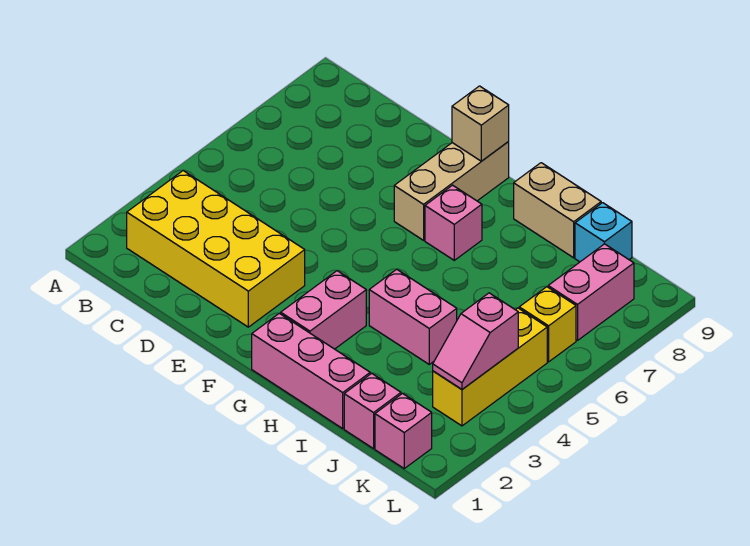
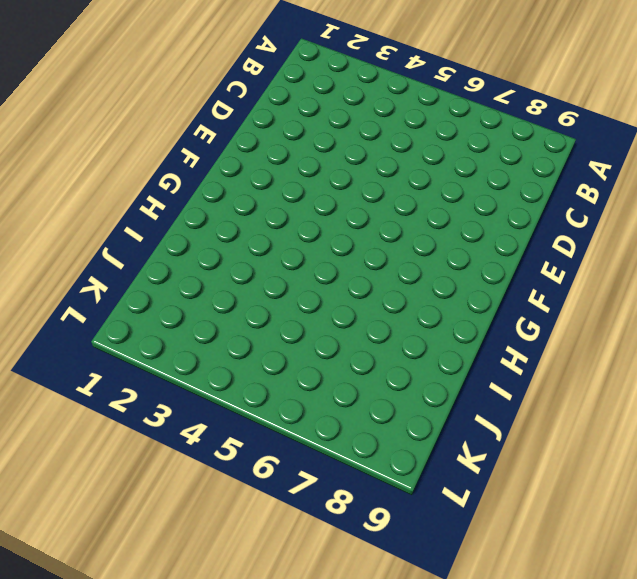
none -> yellow brick B2:E3 level 1
none -> tan brick F7:F9 level 1
none -> pink brick G1:I1 level 1

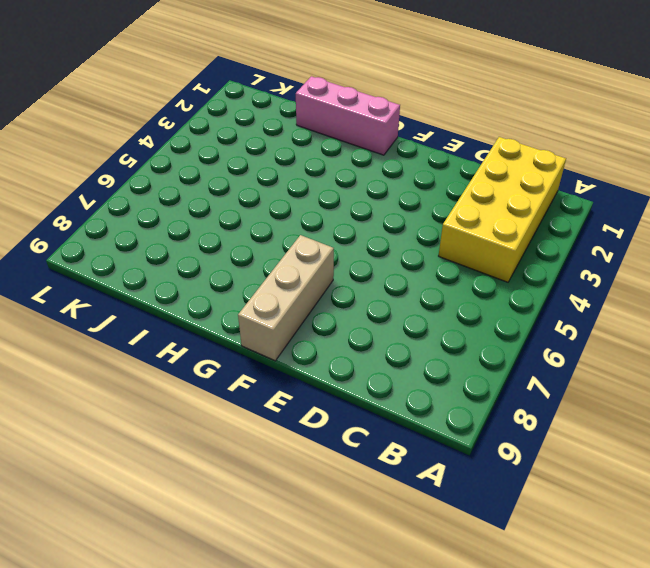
yellow brick B1:C4 level 1 -> yellow brick B2:E3 level 1
none -> pink brick G2:G3 level 1
none -> pink brick G7 level 1
none -> pink brick H4:I4 level 1

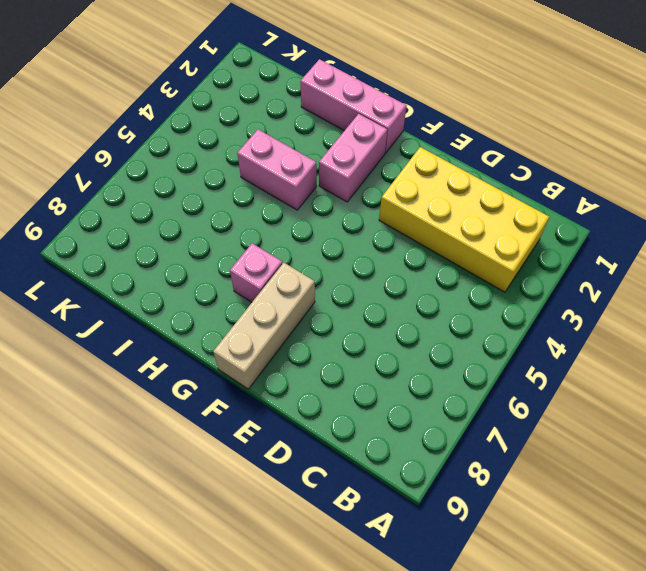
none -> tan brick H9:I9 level 1
none -> pink brick J1 level 1
none -> cyan brick J9 level 1

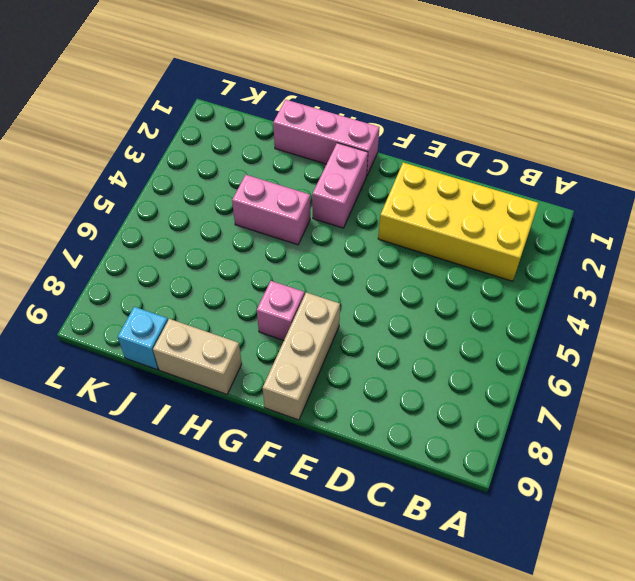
none -> pink brick J1 level 1
none -> pink brick K1 level 1
none -> yellow brick K3:K5 level 1

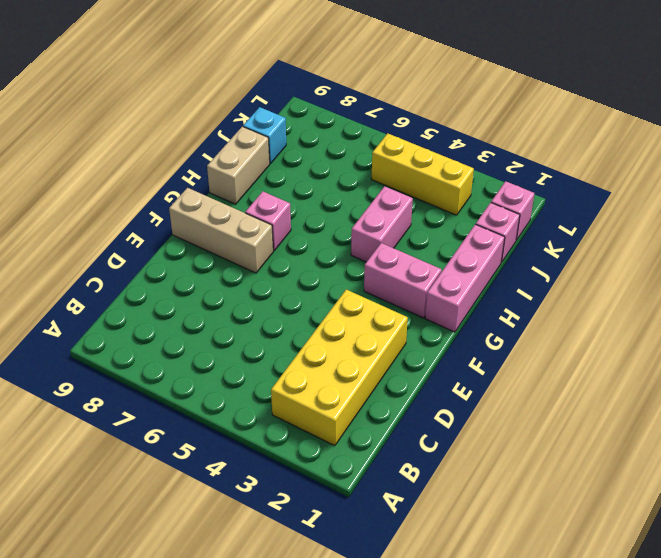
none -> yellow brick K6 level 1
none -> pink brick K7:K8 level 1
none -> tan brick F9 level 2

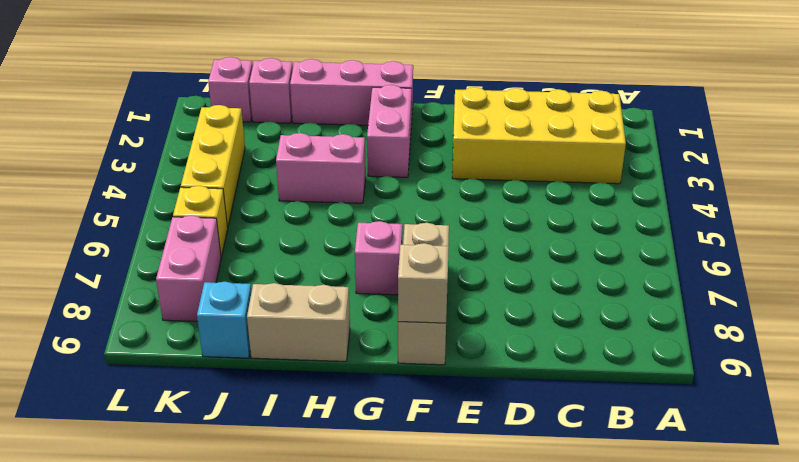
none -> pink slope K3:K4 level 2 top 4

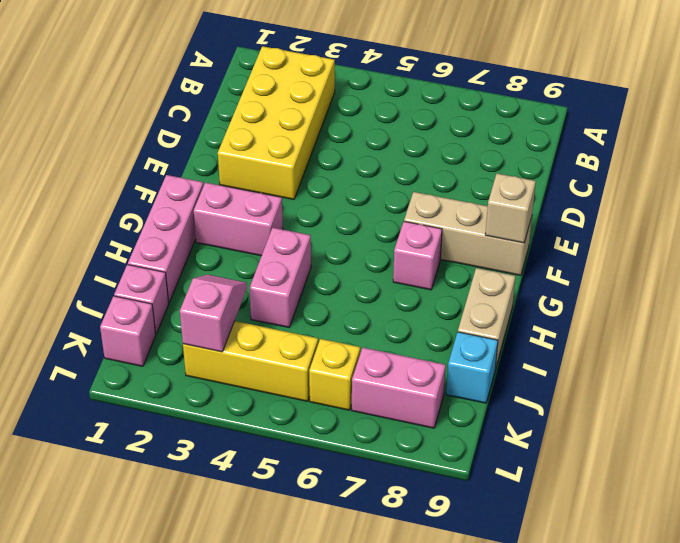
pink slope J3:K3 level 2 top K -> pink slope K3:K4 level 2 top 4

